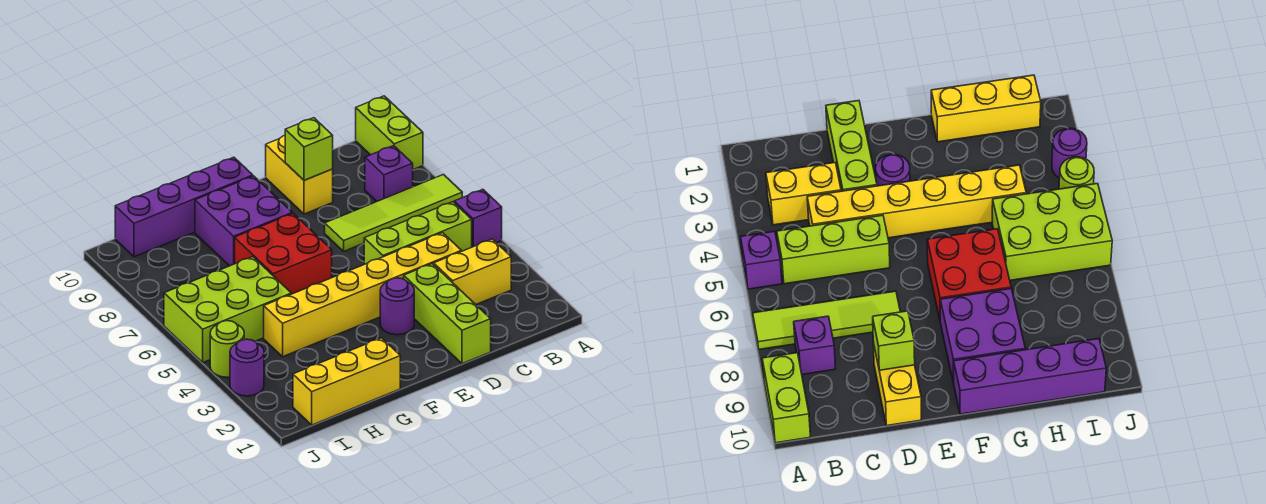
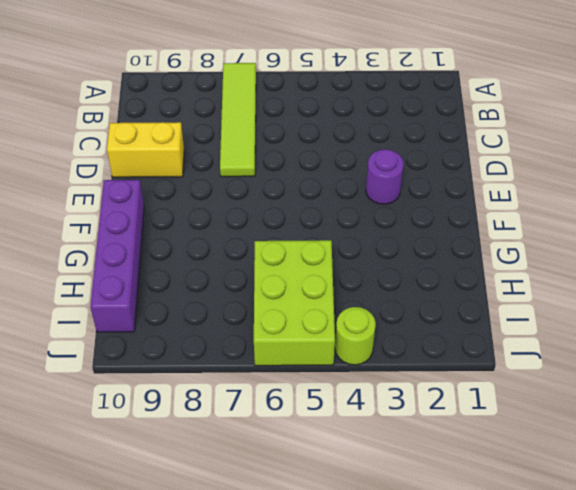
none -> purple brick A5 level 1
none -> lime brick A9:A10 level 1
none -> yellow brick B3:C3 level 1

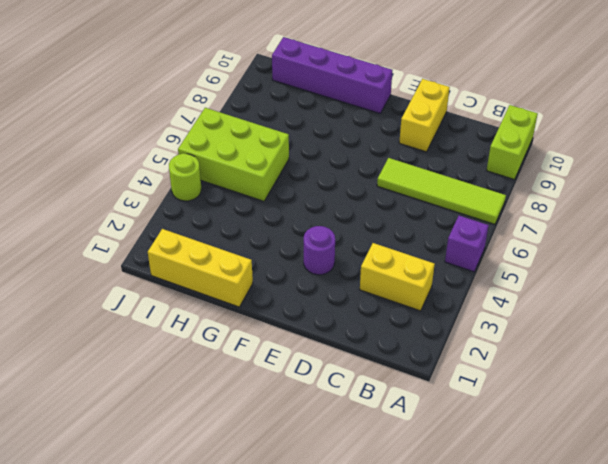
none -> lime brick B5:D5 level 1
none -> purple brick B8 level 1
none -> yellow brick C4:H4 level 1

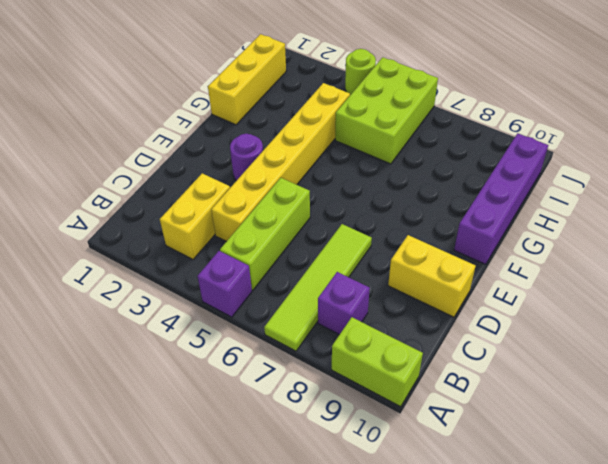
none -> lime brick D1:D3 level 1
none -> red brick F6:G7 level 1
none -> purple brick F8:G9 level 1

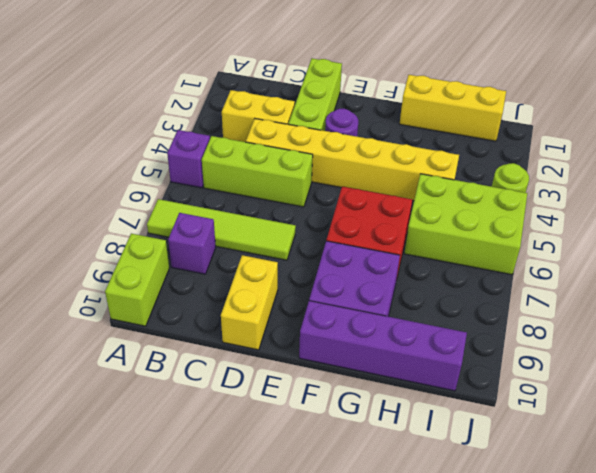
none -> purple round brick J3 level 1
none -> lime brick D9 level 2

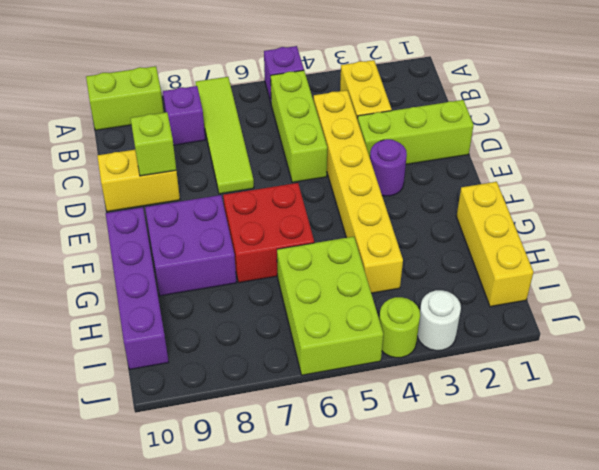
white round brick J3 level 1 -> purple round brick J3 level 1

